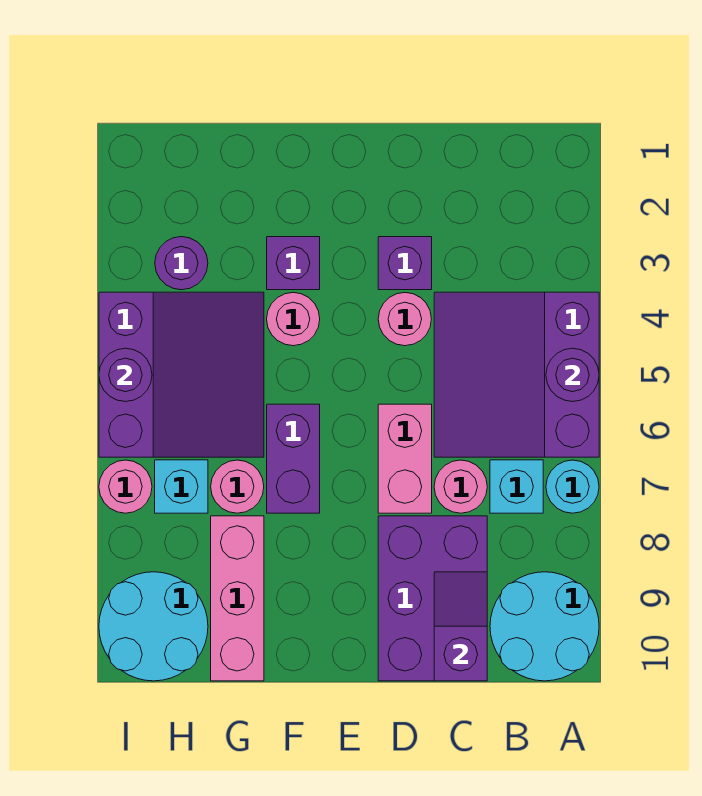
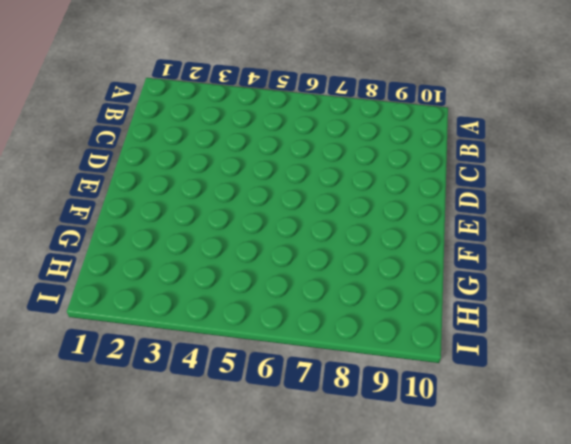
none -> purple slope A4:C6 level 1 top A
none -> cyan round brick A7 level 1
none -> cyan round brick A9:B10 level 1

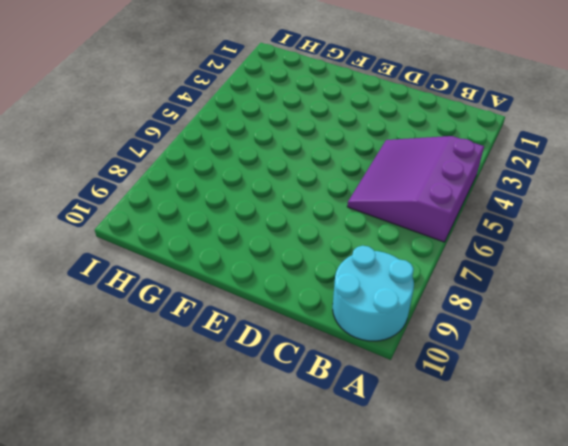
none -> cyan round brick A7 level 1
none -> cyan brick B7 level 1
none -> pink round brick C7 level 1

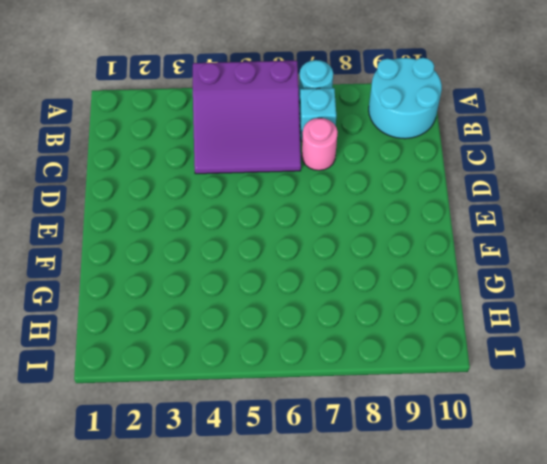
none -> purple brick C8:D10 level 1
none -> purple brick D3 level 1
none -> pink round brick D4 level 1

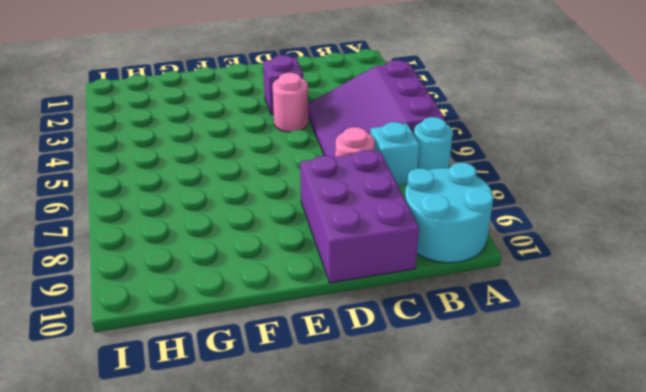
none -> pink brick D6:D7 level 1
none -> purple brick F3 level 1
none -> pink round brick F4 level 1

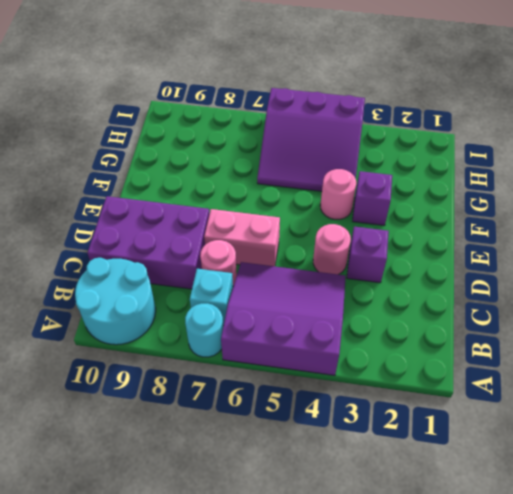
none -> purple brick F6:F7 level 1
none -> pink round brick G7 level 1
none -> pink brick G8:G10 level 1

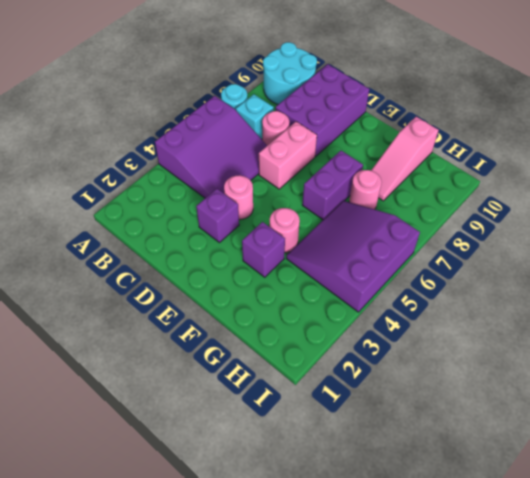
pink slope G8:G10 level 1 top 10 -> pink brick G8:G10 level 1
none -> purple round brick H3 level 1
none -> cyan brick H7 level 1
none -> cyan round brick H9:I10 level 1

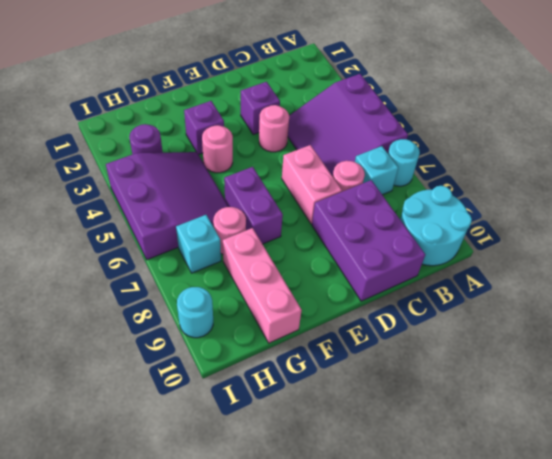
cyan round brick I9 level 1 -> cyan round brick H9:I10 level 1
none -> pink round brick I7 level 1
none -> purple round brick A5 level 2
none -> purple slope C9:C10 level 2 top 10

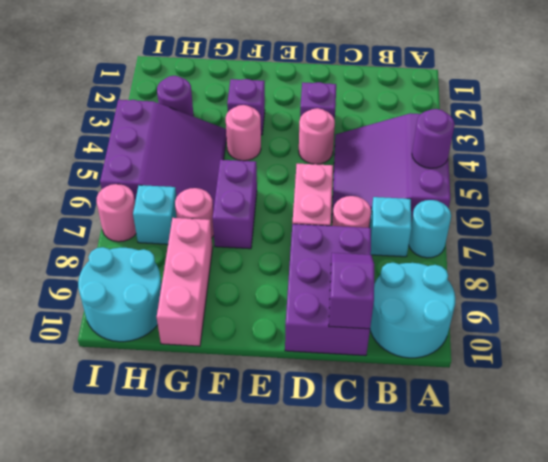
none -> purple round brick I5 level 2

